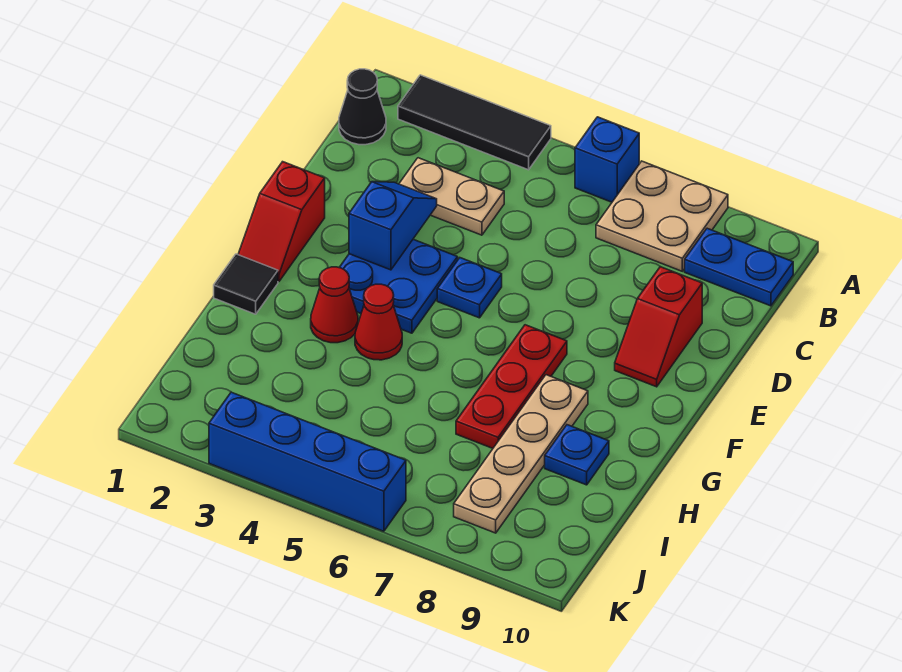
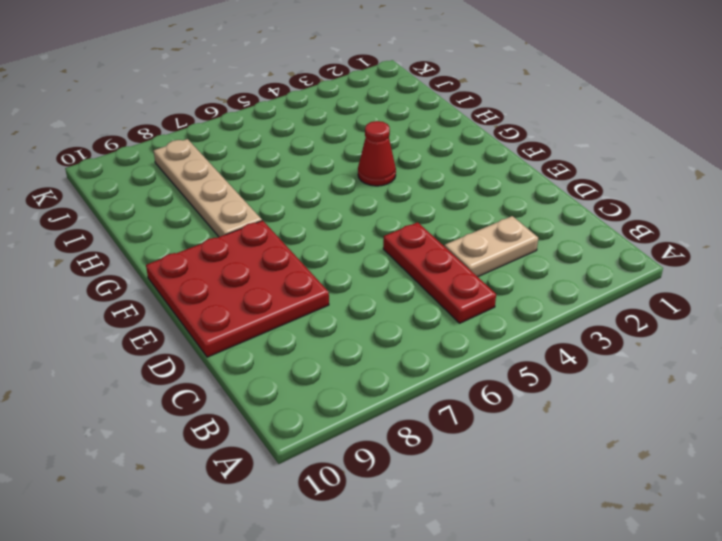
red plate B5:D5 level 1 -> red plate F7:H7 level 1
red plate D8:F10 level 1 -> red slope D9:E9 level 1 top D
none -> black tile A2:A4 level 1
none -> blue brick A6 level 1
none -> tan plate A7:B8 level 1

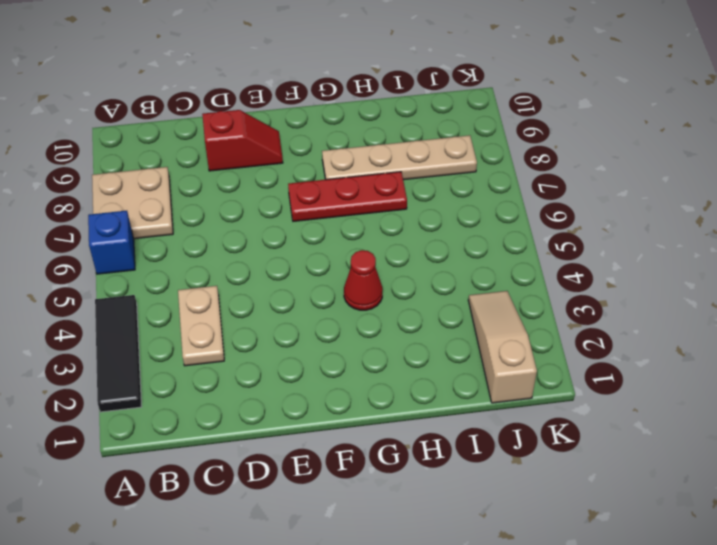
tan slope J1:J3 level 1 top 1 -> none
none -> black cone B1 level 1
none -> blue plate B9:B10 level 1
none -> red slope E1:F1 level 1 top E

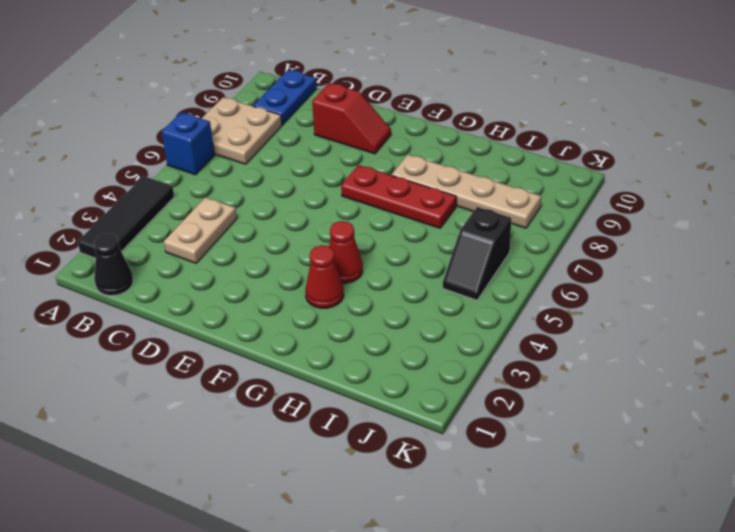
black slope J5:J6 level 1 top 6 -> none
none -> red slope E1:F1 level 1 top E
none -> blue plate E3:F4 level 1
none -> blue plate E5 level 1

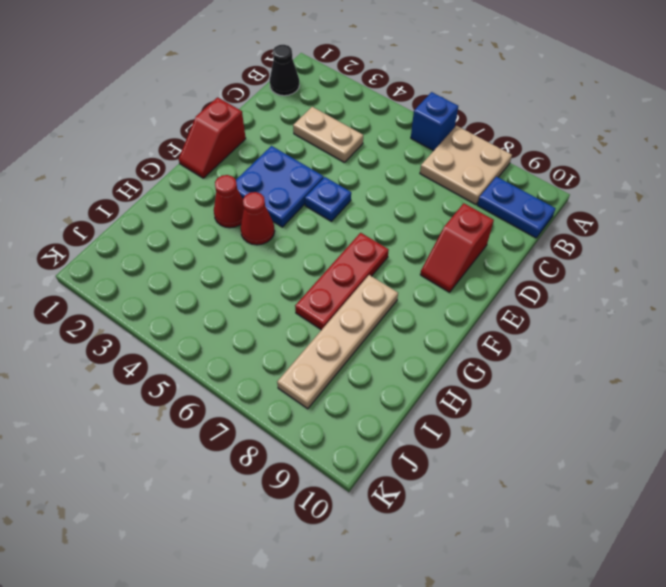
none -> black tile A2:A4 level 1
none -> black tile G1 level 1
none -> blue plate H9 level 1

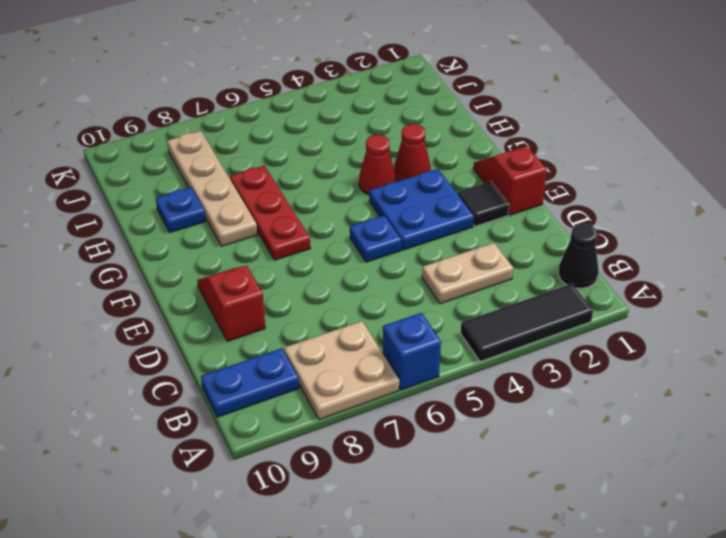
black tile E2 level 1 -> black tile G1 level 1
none -> blue brick K3:K6 level 1
none -> blue slope D3:E3 level 2 top E

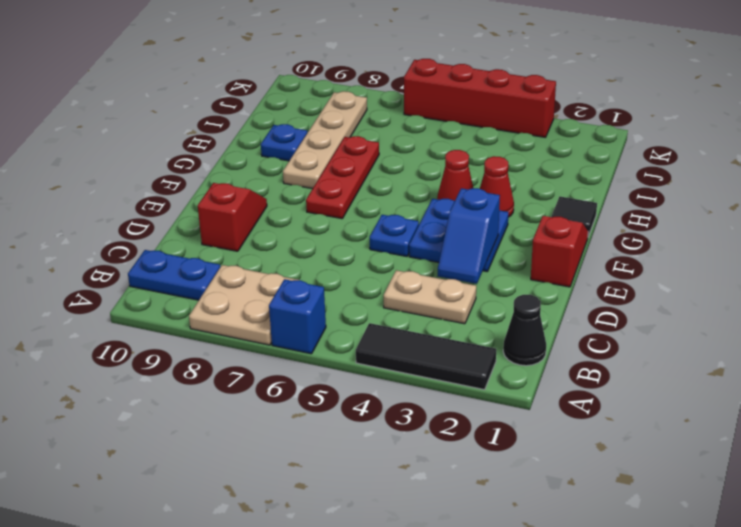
red brick K3:K6 level 1 -> blue brick K3:K6 level 1

